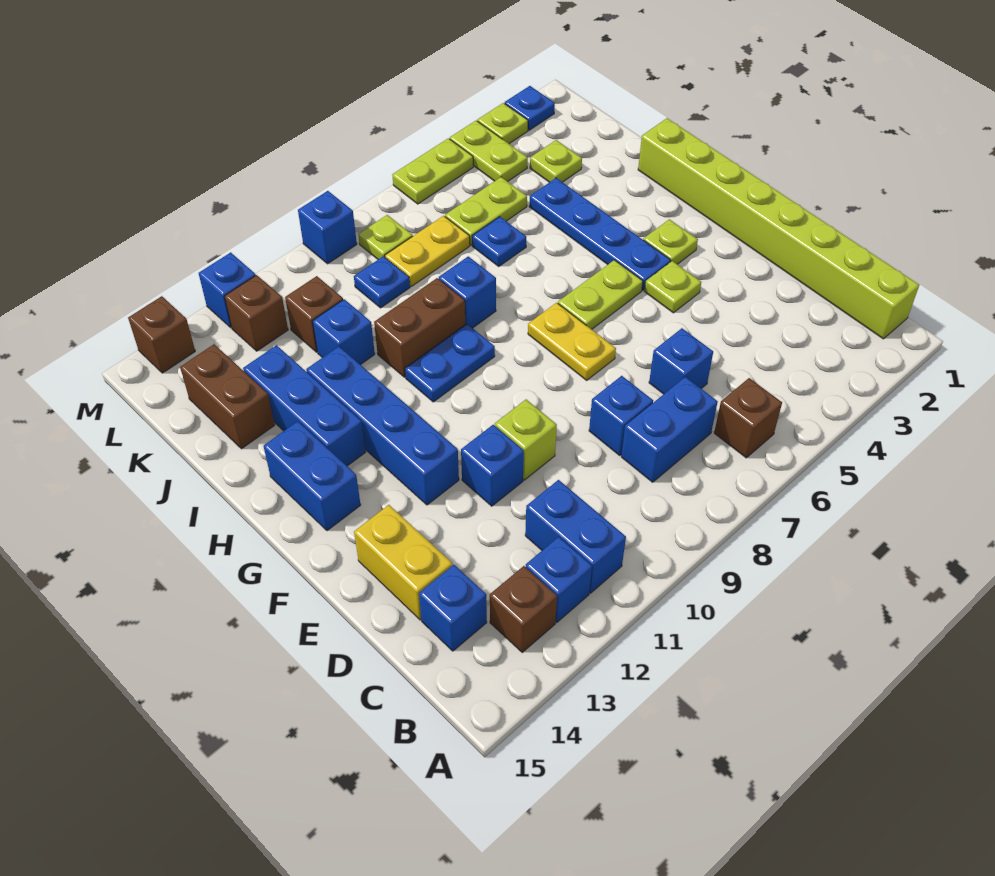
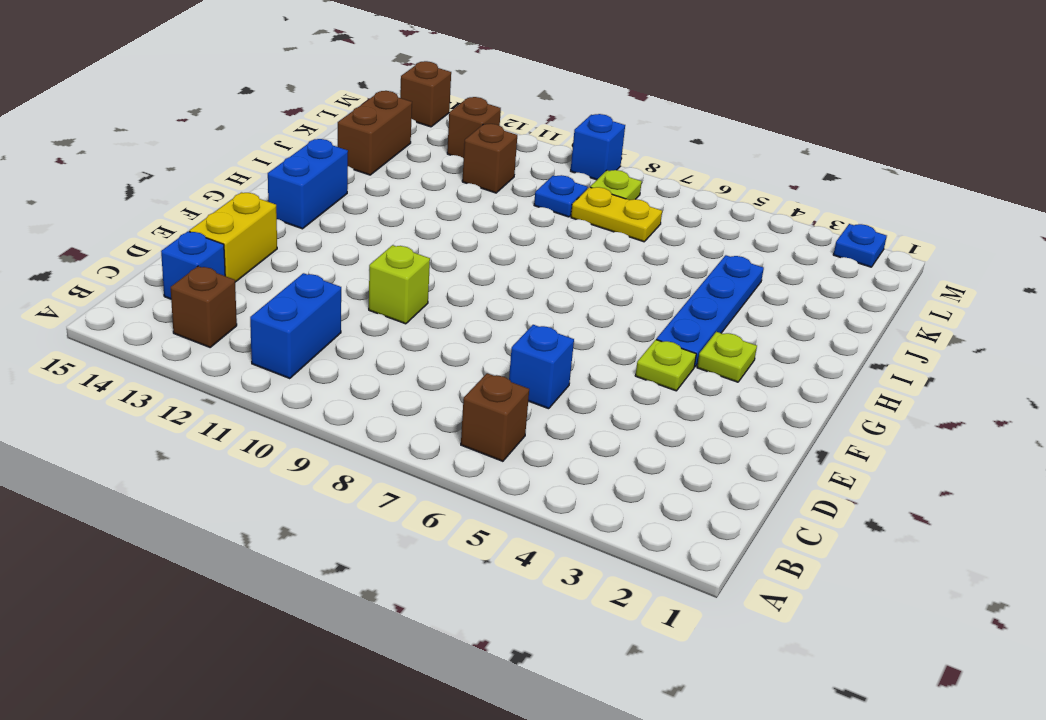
none -> lime brick B1:I1 level 1
none -> blue brick B12 level 1
none -> blue brick C7:C8 level 1
none -> blue brick D8 level 1

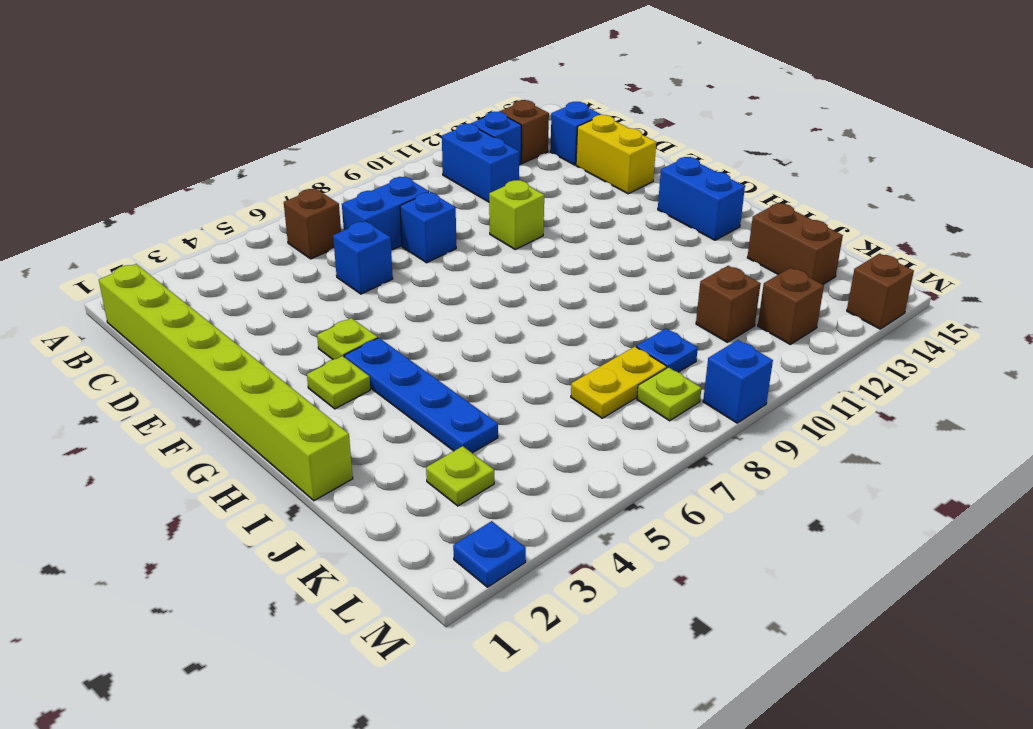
none -> blue brick E11 level 1
none -> yellow plate F7:G7 level 1
none -> blue brick F12:I12 level 1
none -> lime plate G5:G6 level 1

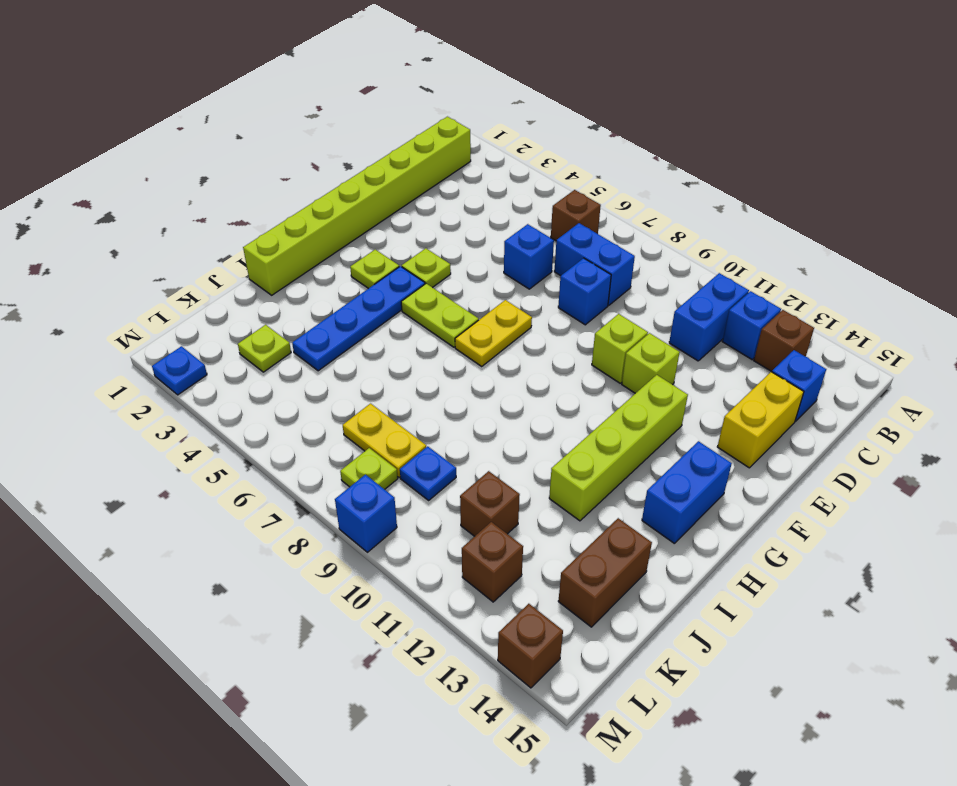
lime brick E11 level 1 -> blue brick E11 level 1
lime brick F12:I12 level 1 -> blue brick F12:I12 level 1
none -> blue plate H9:H10 level 1
none -> blue brick H13:J13 level 1
none -> blue brick I8 level 1
none -> brown brick I9:I10 level 1

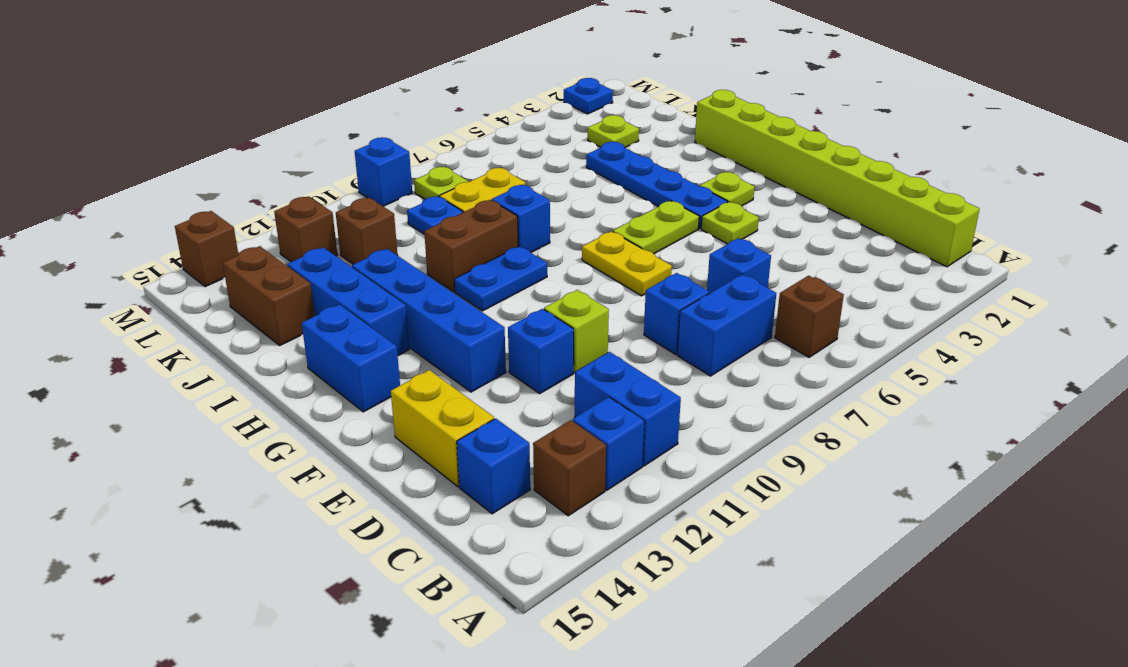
none -> blue plate J6 level 1
none -> blue brick J11 level 1
none -> lime plate K5:K6 level 1
none -> lime plate L4:M4 level 1

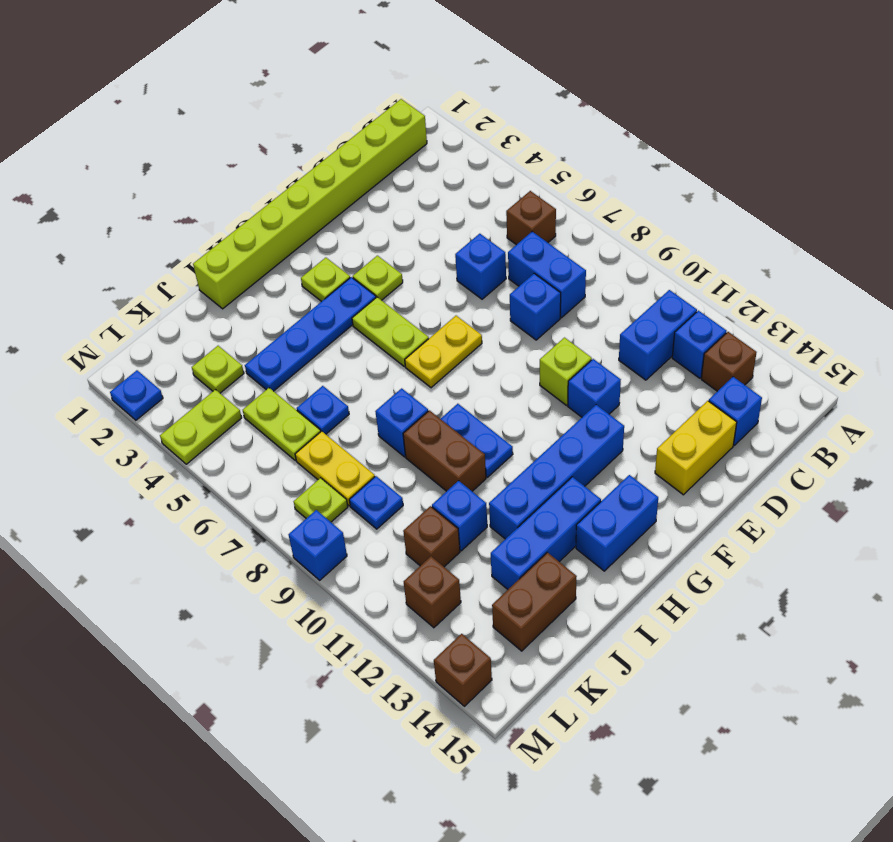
none -> lime plate M3 level 1
none -> lime plate M5:M6 level 1
none -> blue brick M12 level 1

